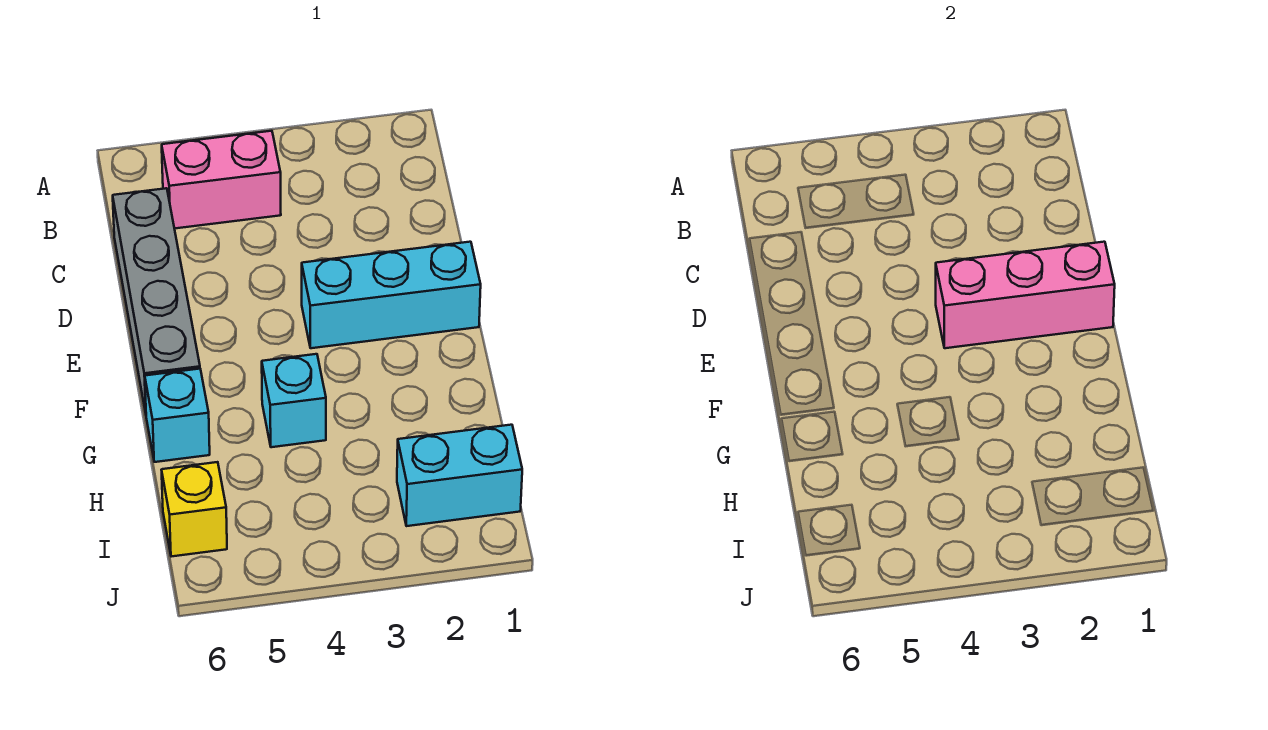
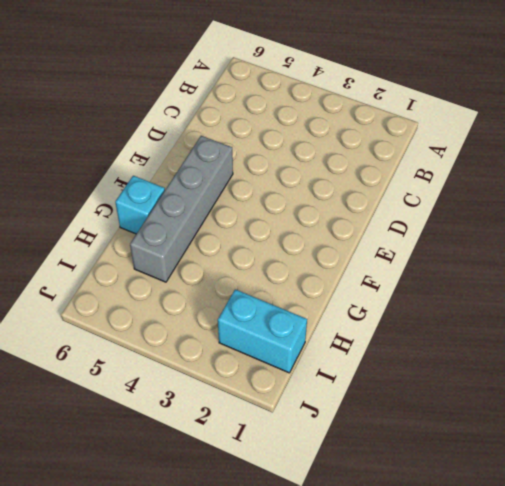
grey brick E5:H5 level 1 -> grey brick C6:F6 level 1
none -> pink brick B4:B5 level 1
none -> cyan brick E1:E3 level 1

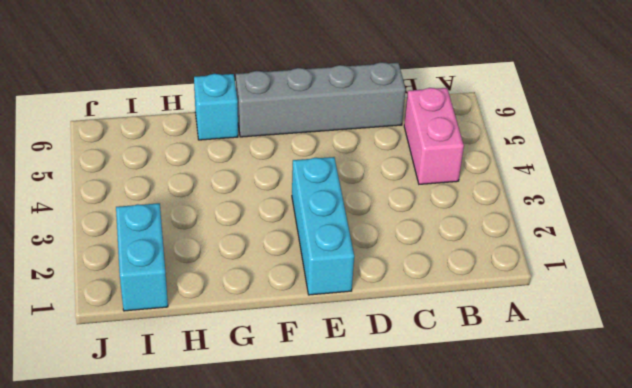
none -> cyan brick G4 level 1
none -> yellow brick I6 level 1

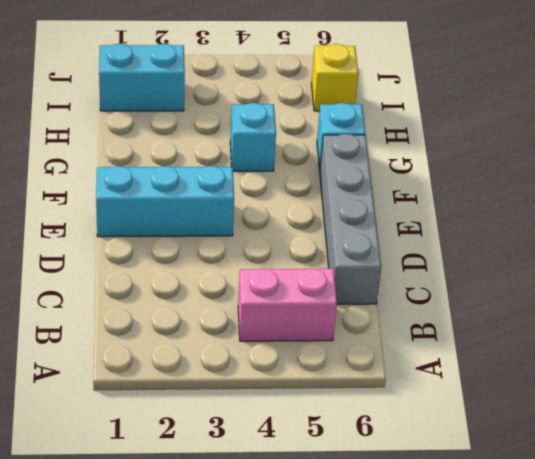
none -> pink brick E1:E3 level 2

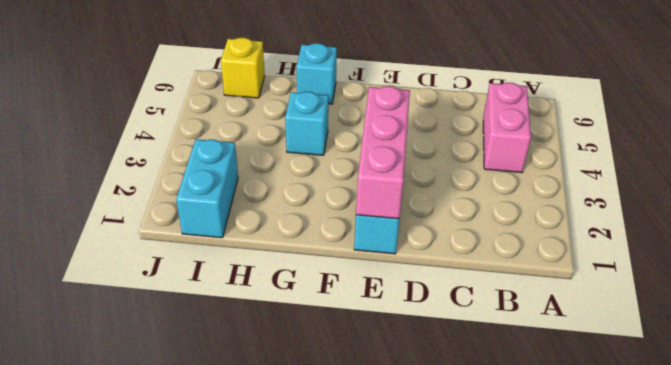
none -> grey brick C6:F6 level 1

